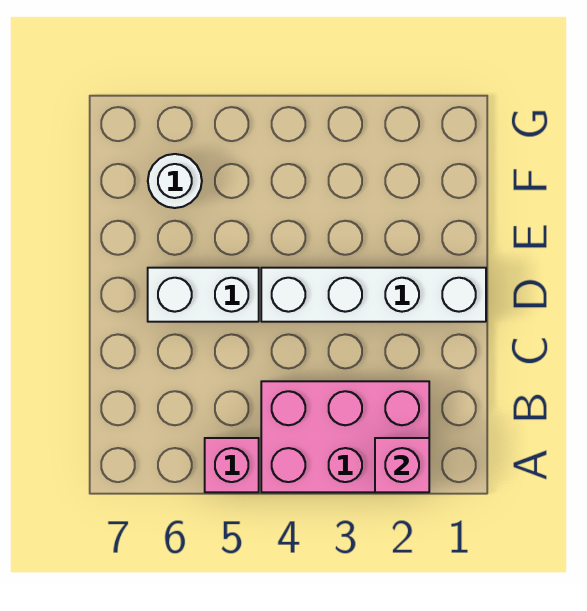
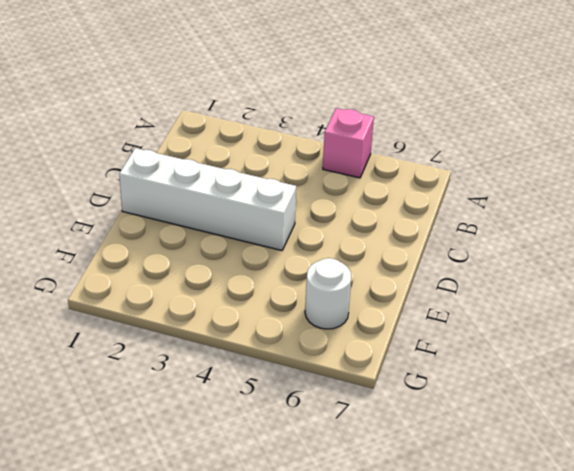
none -> pink brick A2:B4 level 1
none -> white brick D5:D6 level 1

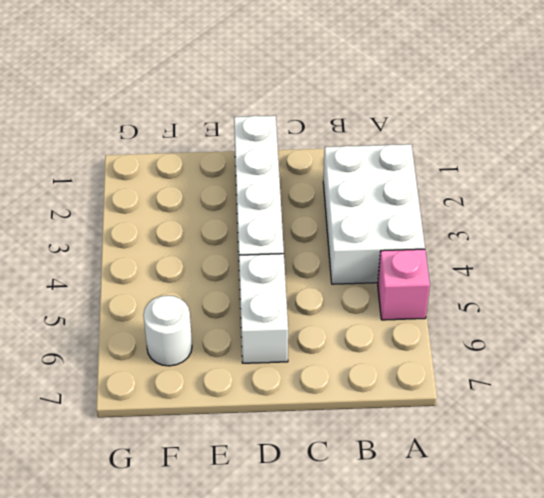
white brick A2:B4 level 1 -> pink brick A2:B4 level 1
none -> pink brick A2 level 2

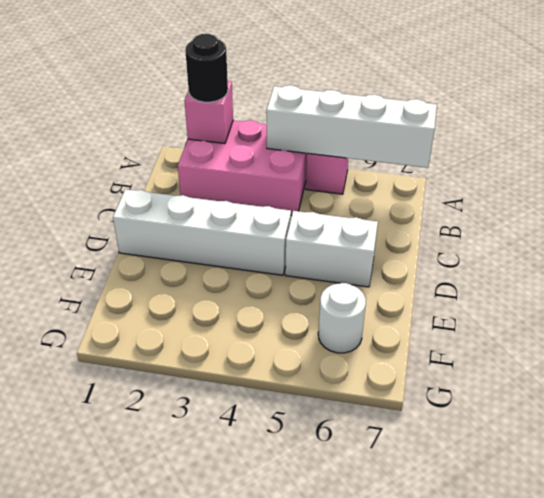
black round brick A2 level 3 -> none
white brick A4:A7 level 2 -> none

